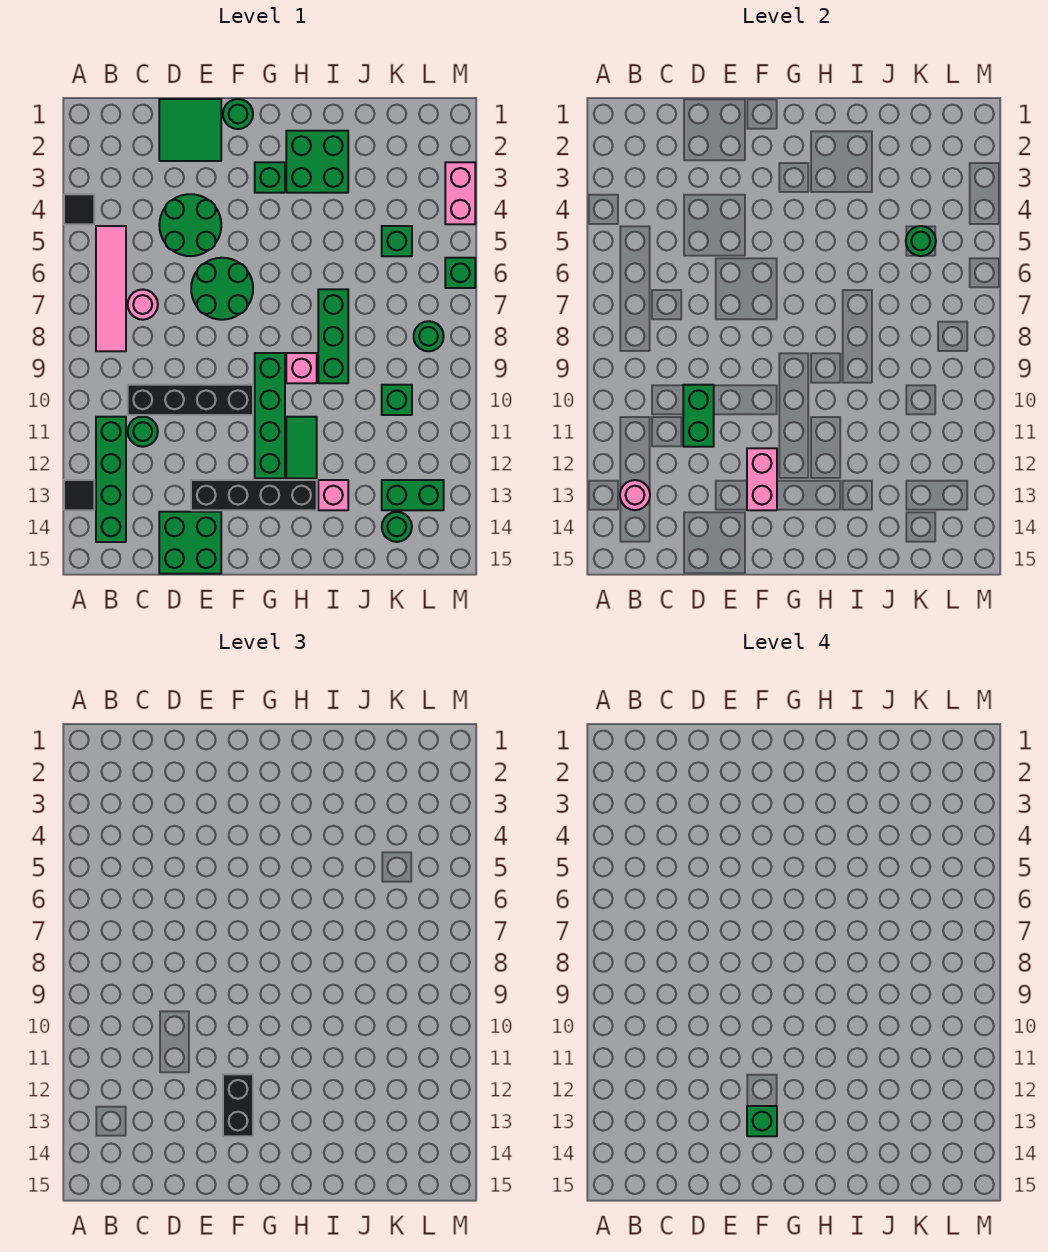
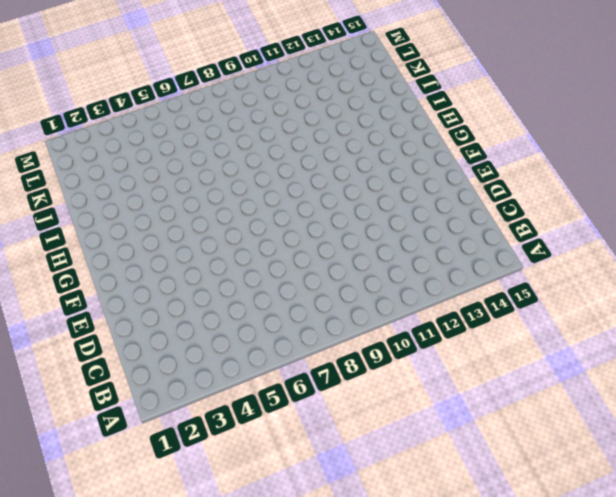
none -> black tile A4 level 1
none -> black tile A13 level 1
none -> pink tile B5:B8 level 1
none -> green brick B11:B14 level 1

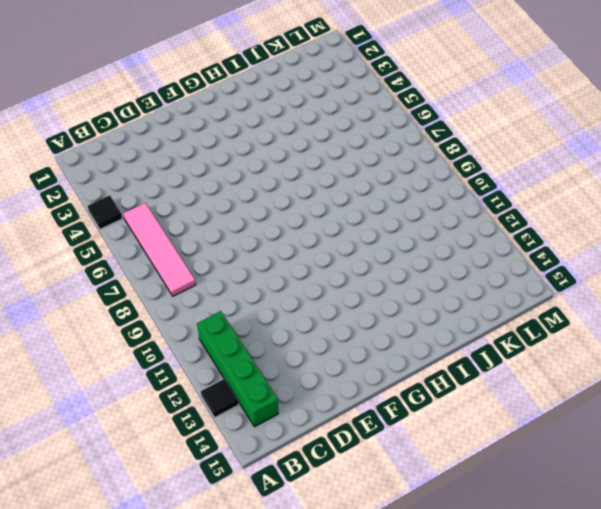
none -> pink round brick C7 level 1
none -> black brick C10:F10 level 1
none -> green round brick C11 level 1
none -> green tile D1:E2 level 1

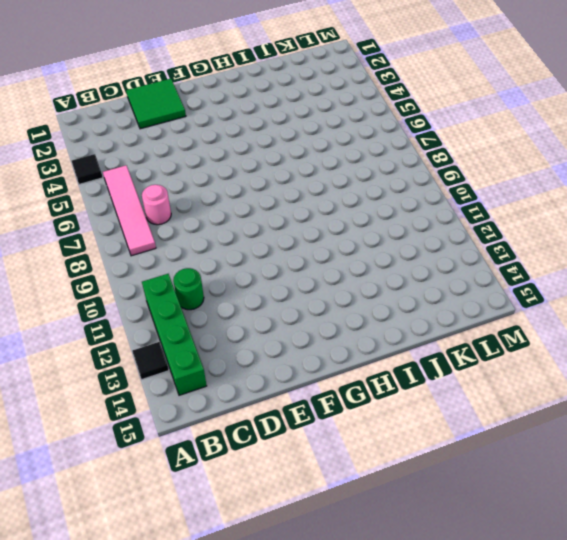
none -> black brick C10:F10 level 1
none -> green round brick D4:E5 level 1
none -> green brick D14:E15 level 1
none -> green round brick E6:F7 level 1

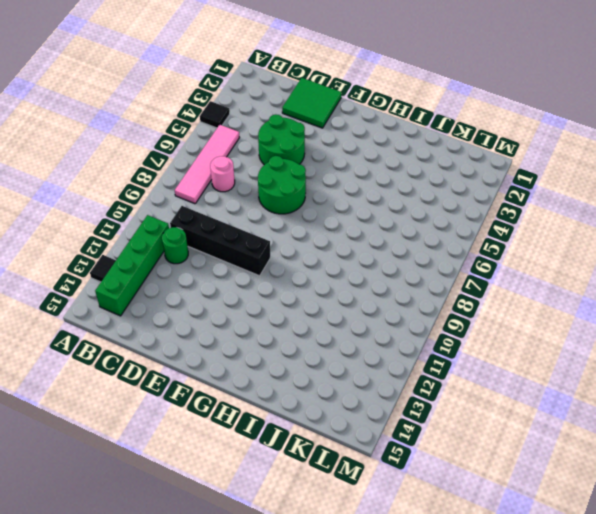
none -> green brick D14:E15 level 1
none -> black brick E13:H13 level 1
none -> green round brick F1 level 1
none -> green brick G3 level 1

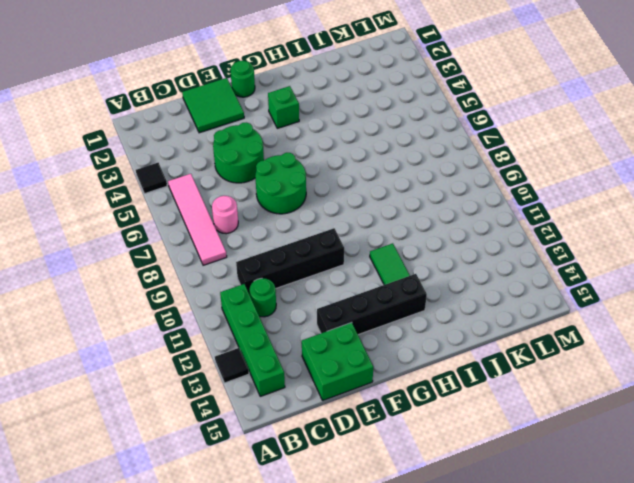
none -> green brick G9:G12 level 1
none -> green brick H2:I3 level 1
none -> pink brick H9 level 1
none -> green brick I7:I9 level 1

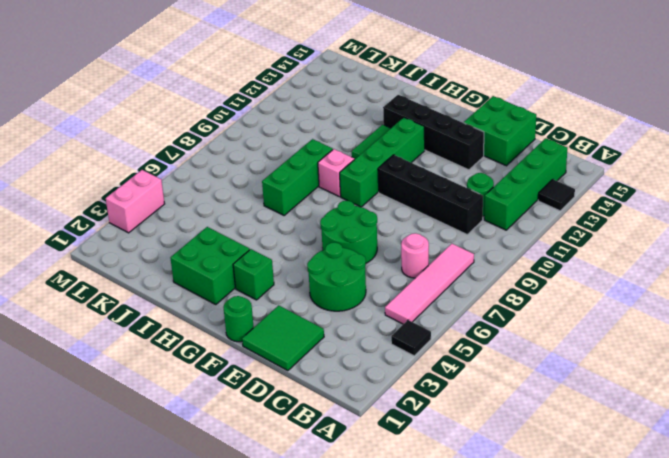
none -> pink brick I13 level 1
none -> green brick K5 level 1
none -> green brick K10 level 1
none -> green brick K13:L13 level 1

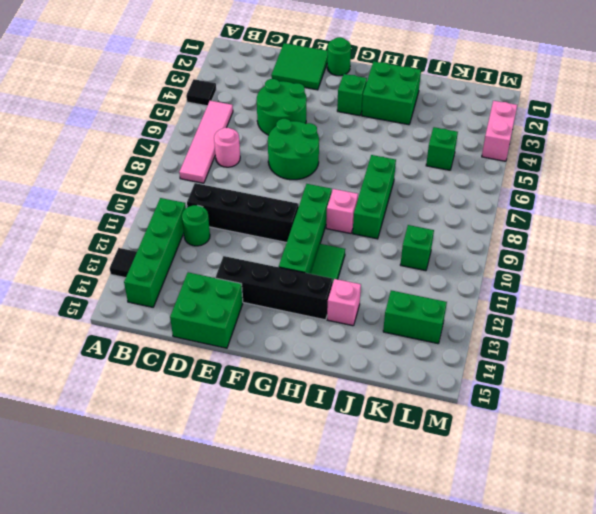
none -> green round brick K14 level 1
none -> green round brick L8 level 1
none -> green brick M6 level 1
none -> pink round brick B13 level 2

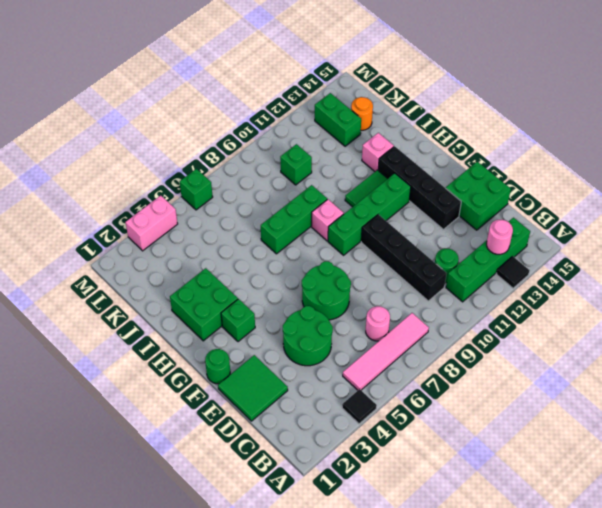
orange round brick K14 level 1 -> green round brick K14 level 1
none -> green brick K5 level 1
none -> green round brick L8 level 1
none -> green brick D10:D11 level 2
none -> pink brick F12:F13 level 2

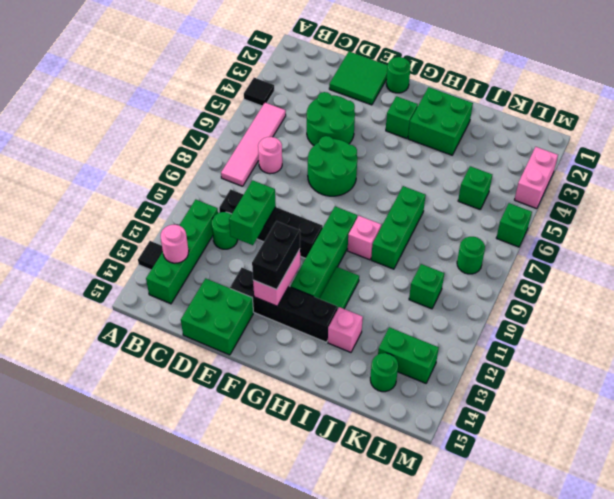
none -> green round brick K5 level 2
none -> green brick F13 level 4

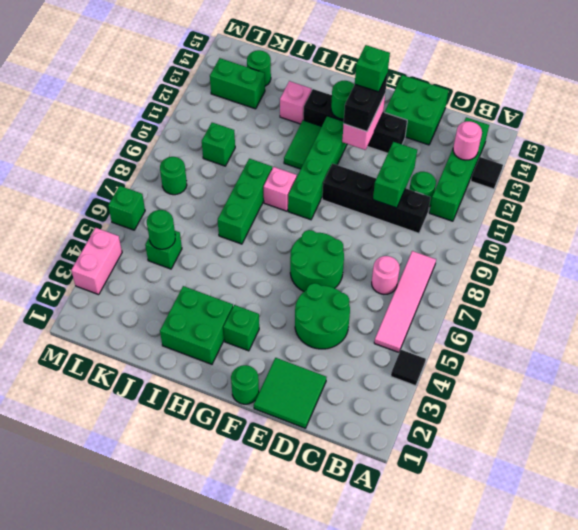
green round brick G13 level 2 -> none

